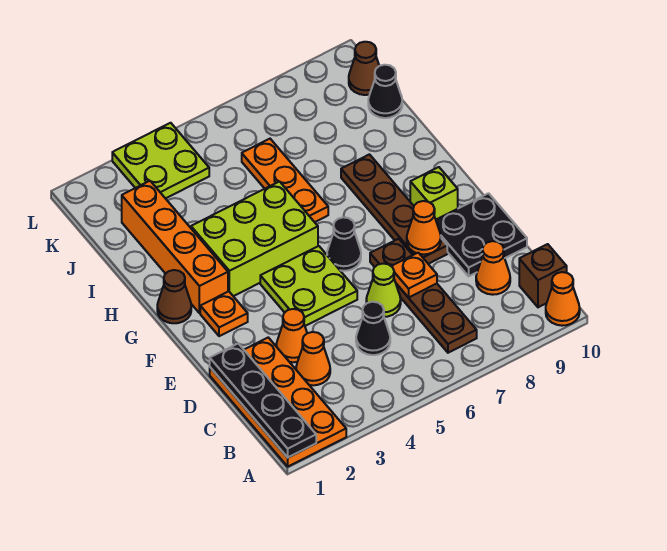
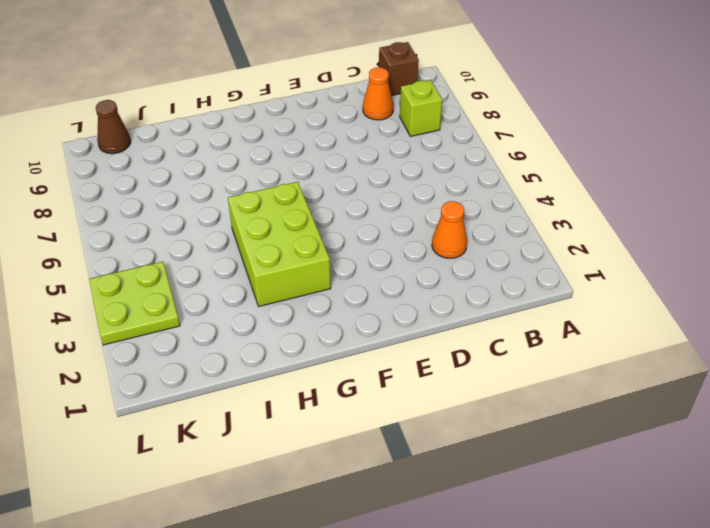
lime brick B8 level 1 -> lime brick F9 level 1
none -> orange plate A1:D2 level 1
none -> orange cone A10 level 1
none -> brown plate B7:E7 level 1

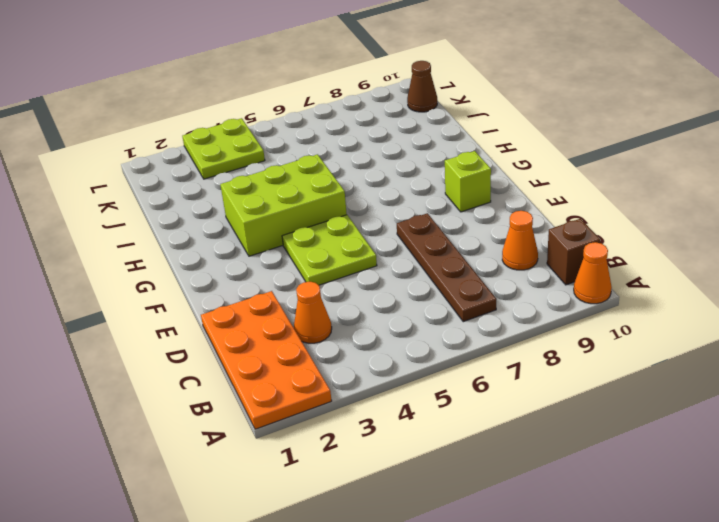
none -> black cone C5 level 1
none -> orange cone D3 level 1
none -> lime cone D6 level 1

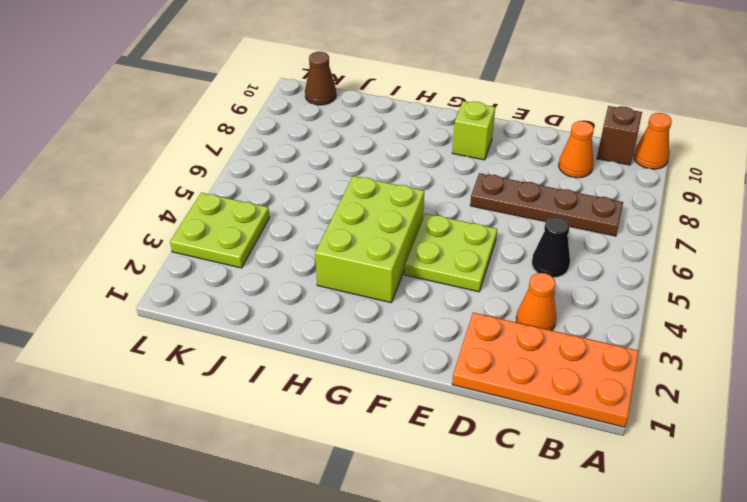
none -> orange cone D3 level 1
none -> lime cone D6 level 1
none -> black plate D9:E10 level 1

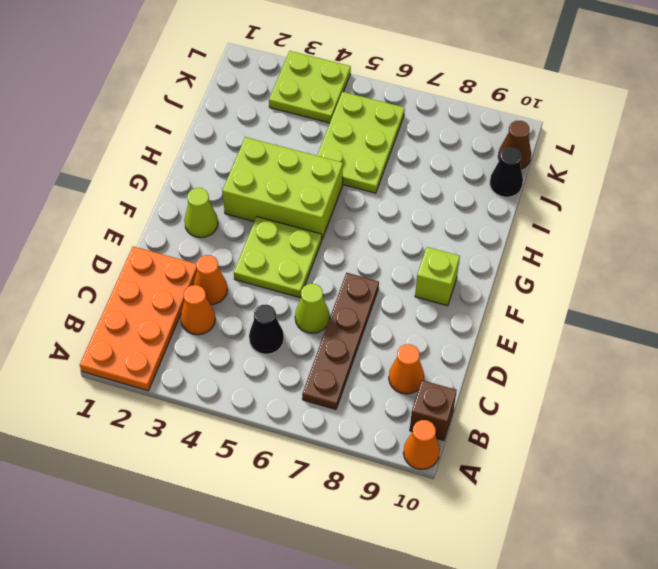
lime cone F2 level 1 -> orange plate F2 level 1
lime plate I5:K6 level 1 -> orange plate H6:J6 level 1
none -> black plate D9:E10 level 1
none -> brown plate E8:H8 level 1
none -> black cone F6 level 1

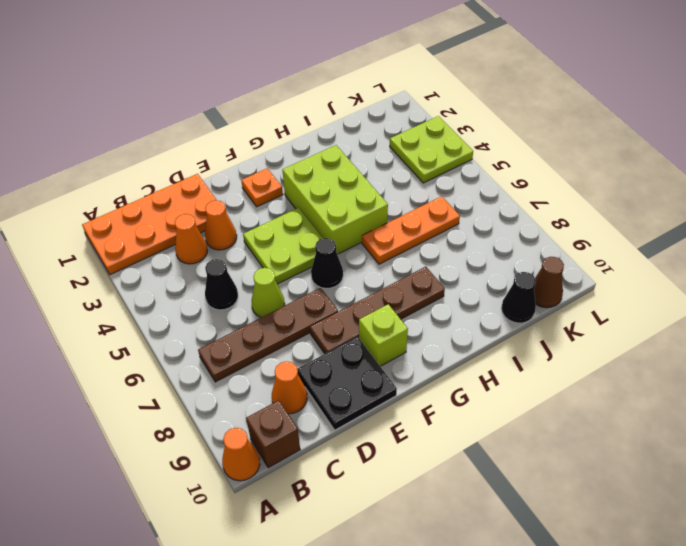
none -> brown cone G1 level 1
none -> orange brick G2:J2 level 1
none -> black plate A1:D1 level 2

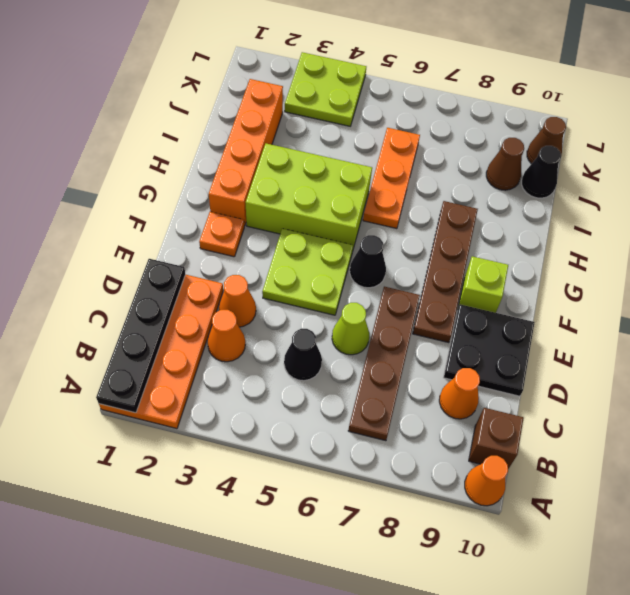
brown cone J9 level 1 -> brown cone G1 level 1
none -> orange plate D7 level 2
none -> orange cone E8 level 2

